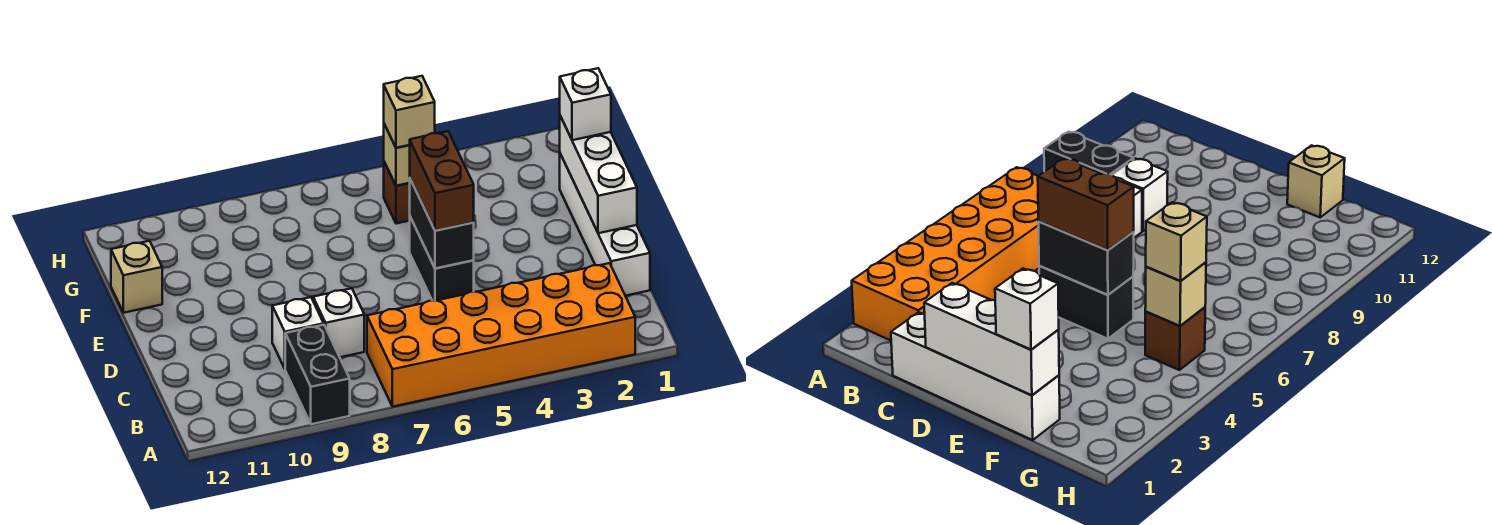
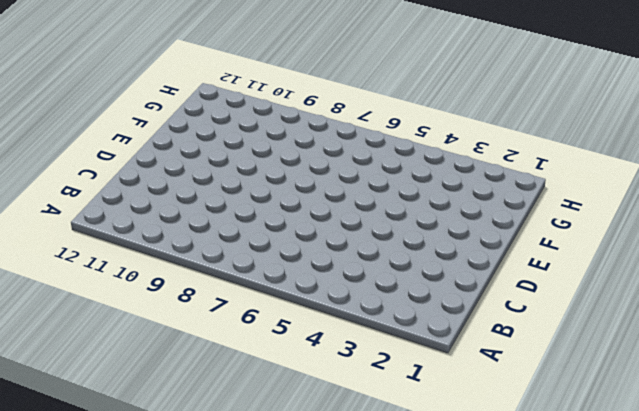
none -> orange brick A2:B7 level 1
none -> black brick A9:B9 level 1
none -> white brick C1:F1 level 1

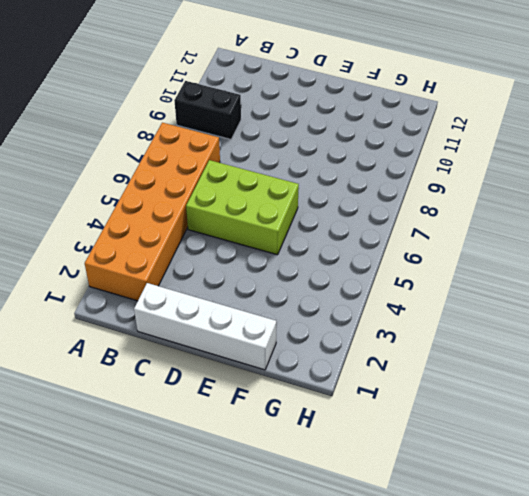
lime brick C5:E6 level 1 -> black brick D5:E5 level 1
none -> white brick C8 level 1
none -> white brick C9 level 1
none -> tan brick F12 level 1

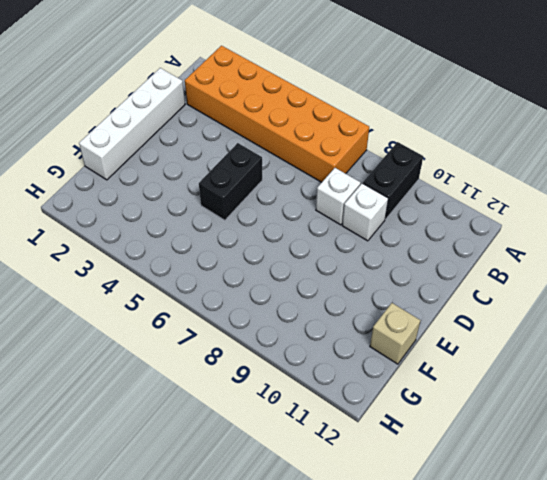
none -> brown brick G5 level 1
none -> white brick D1:F1 level 2
none -> black brick D5:E5 level 2

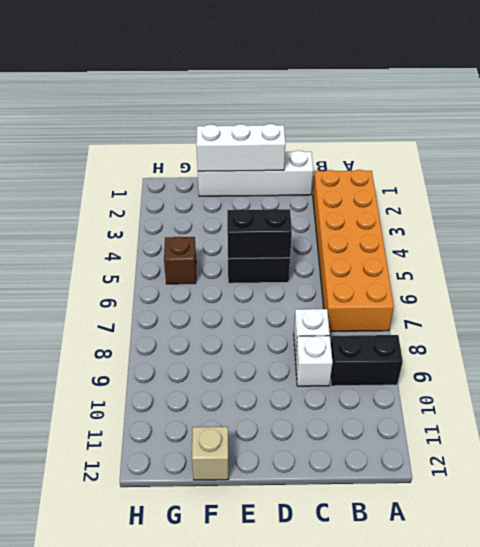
none -> tan brick G5 level 2
none -> brown brick D5:E5 level 3
none -> white brick F1 level 3

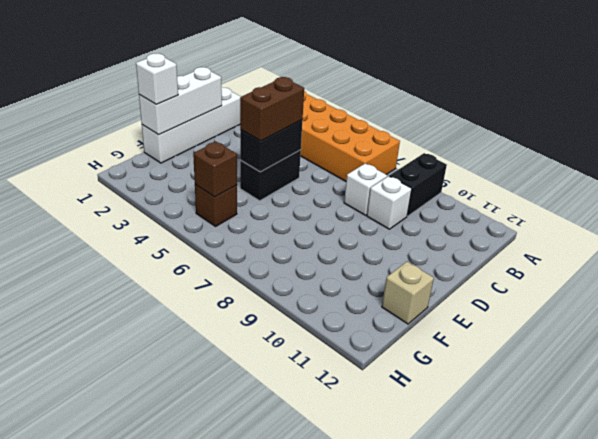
brown brick G5 level 2 -> tan brick G5 level 2
none -> tan brick G5 level 3

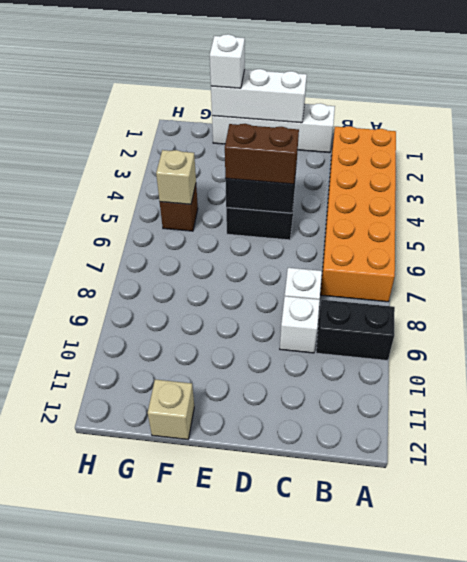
none -> tan brick G5 level 3

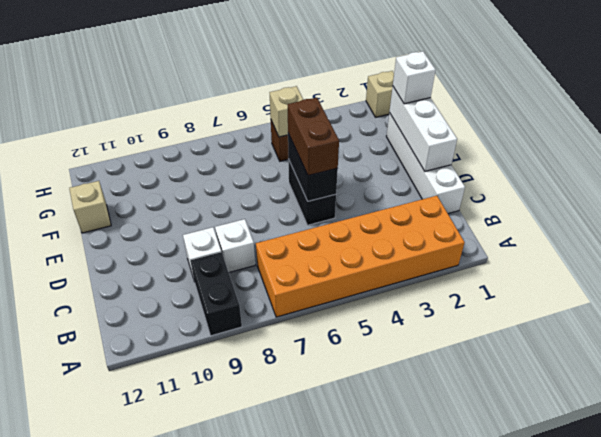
tan brick H1 level 1 -> tan brick G5 level 3

